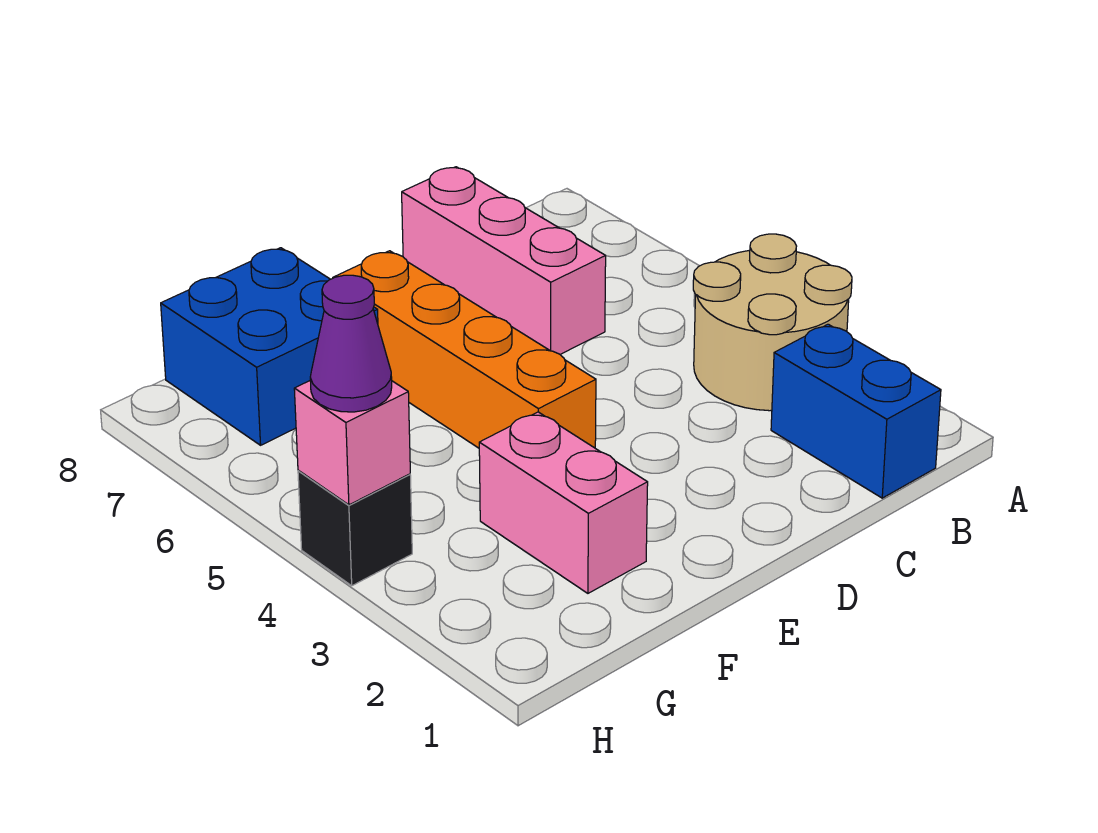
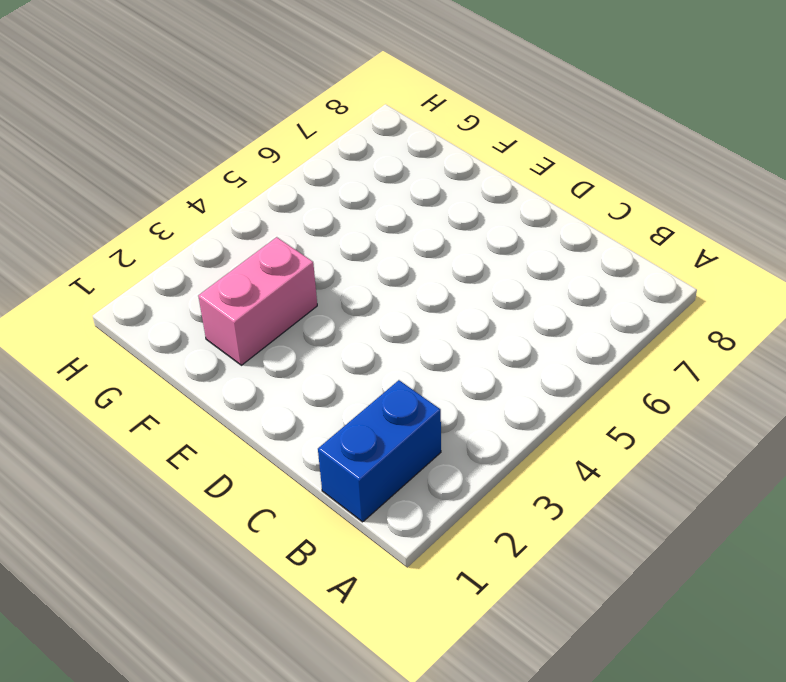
none -> tan round brick A3:B4 level 1
none -> pink brick C6:C8 level 1

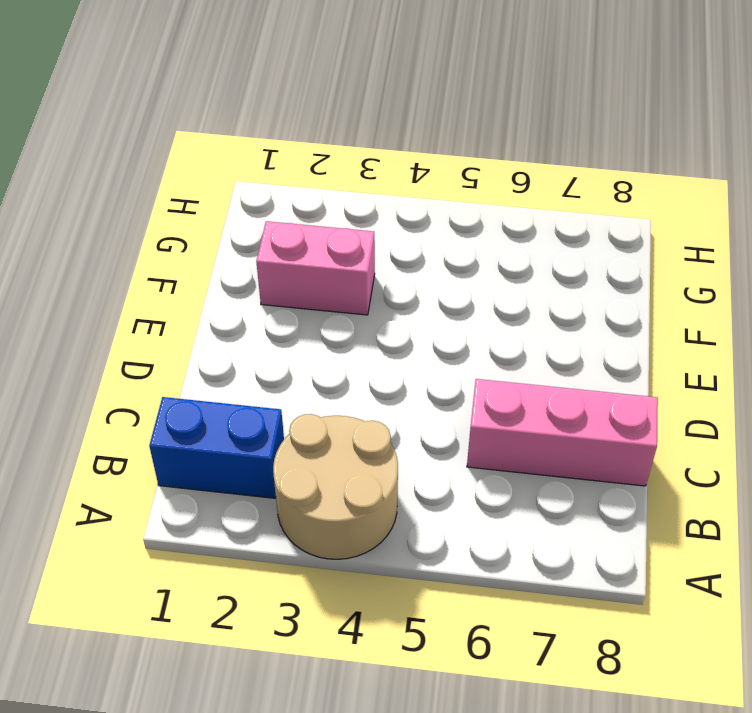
none -> orange brick E4:E7 level 1
none -> blue brick F7:G8 level 1

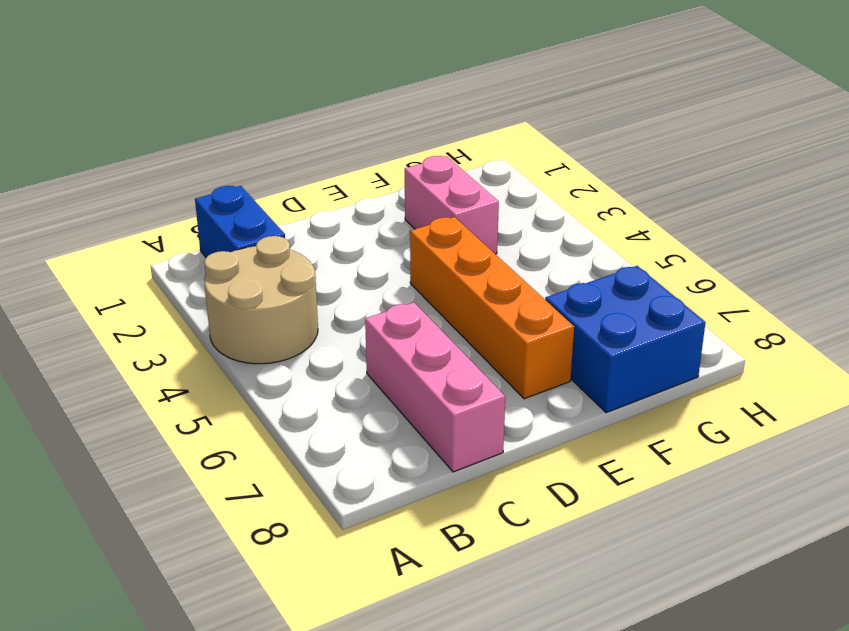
none -> black brick H4 level 1
none -> pink brick H4 level 2

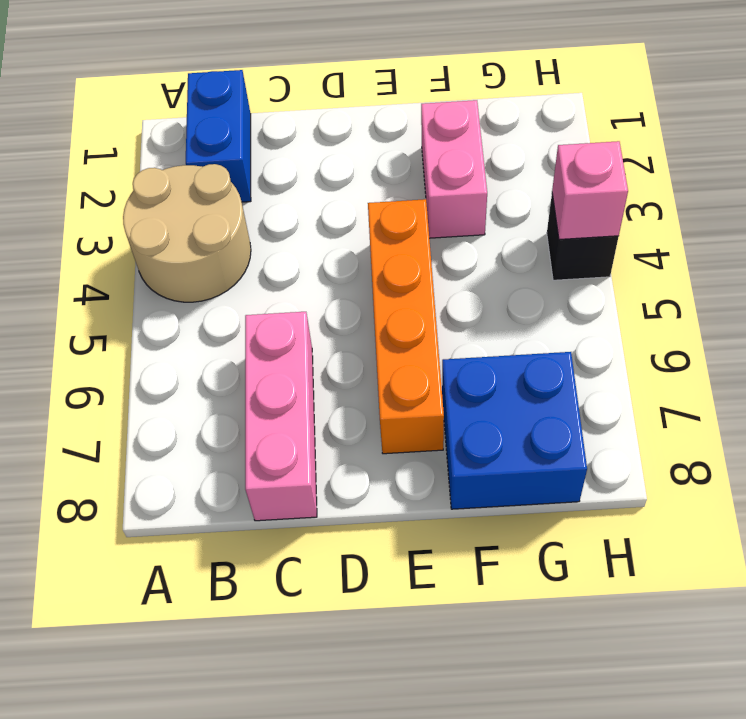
none -> purple cone H4 level 3

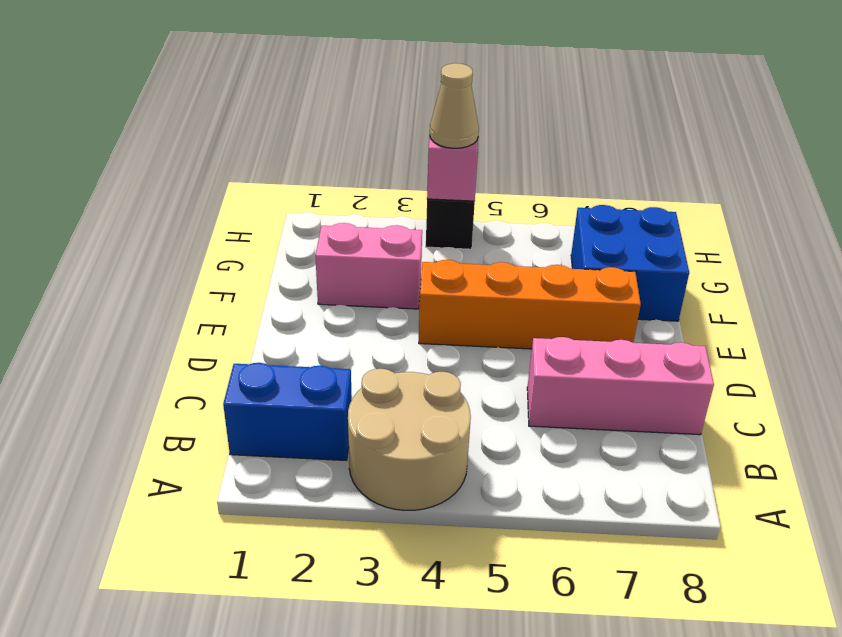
tan cone H4 level 3 -> purple cone H4 level 3

